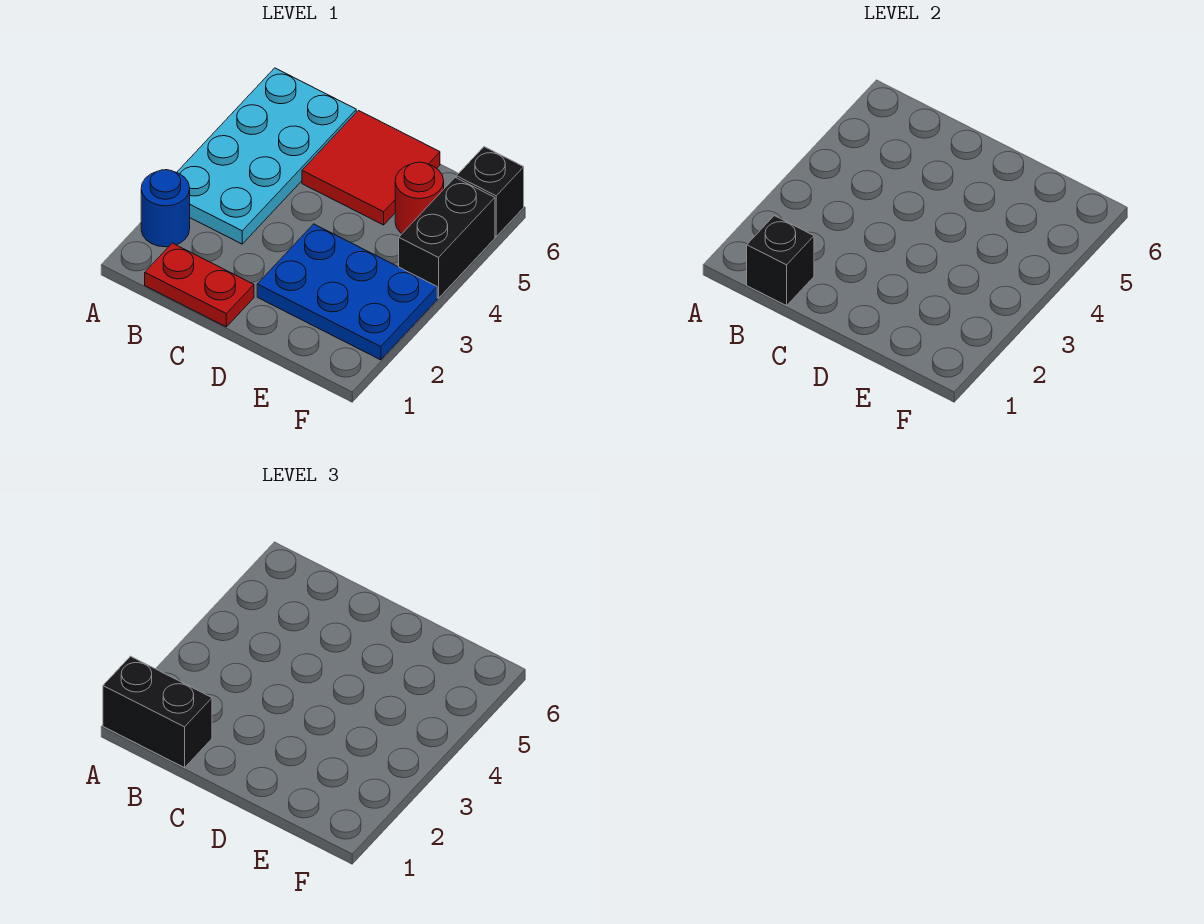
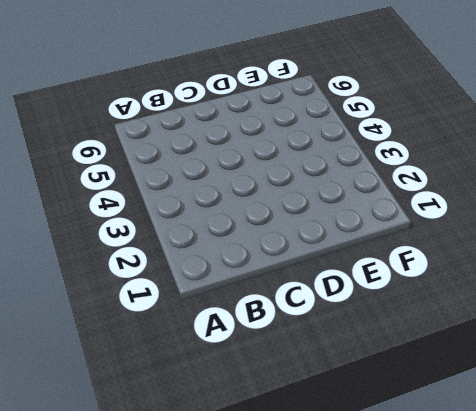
none -> blue round brick A2 level 1
none -> cyan plate A3:B6 level 1

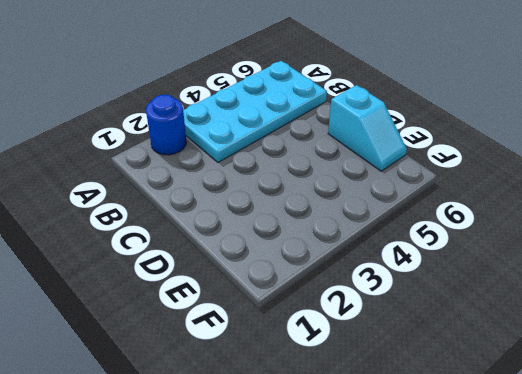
cyan slope D6:E6 level 1 top D -> red tile C5:D6 level 1
none -> red plate B1:C1 level 1
none -> blue plate D2:F3 level 1

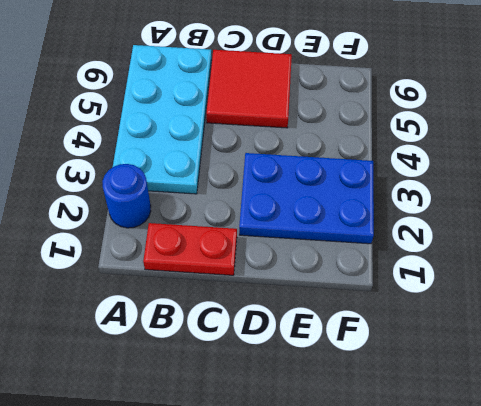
none -> red round brick E5 level 1
none -> black brick F4:F5 level 1

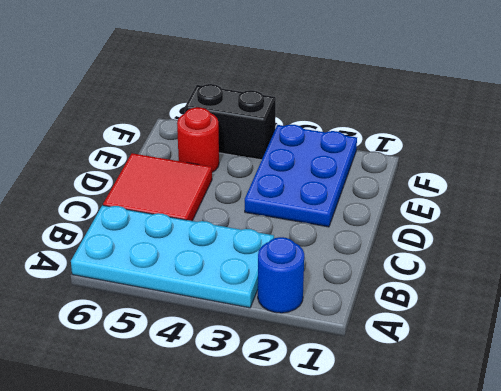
none -> red plate B1:C1 level 1
none -> black brick F6 level 1

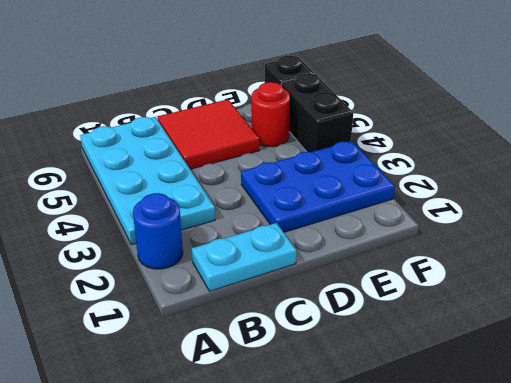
cyan plate B1:C1 level 1 -> red plate B1:C1 level 1
none -> black brick B1 level 2
none -> black brick A1:B1 level 3

